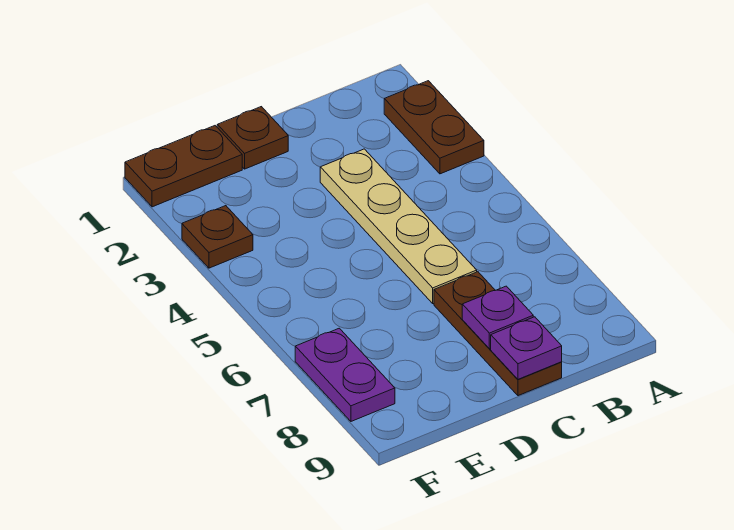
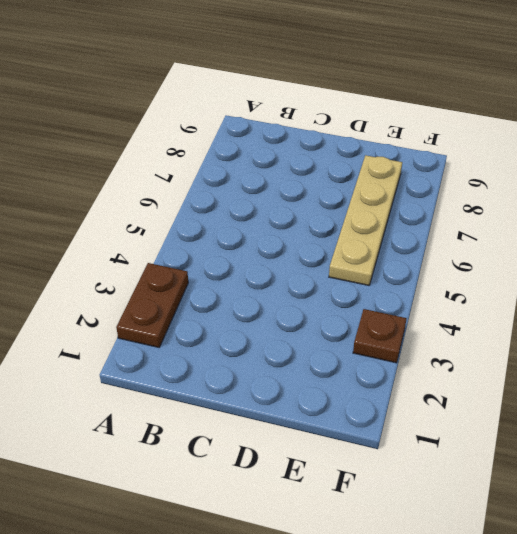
tan plate E5:E8 level 1 -> tan plate C3:C6 level 1
none -> brown plate C7:C9 level 1
none -> brown plate D1 level 1

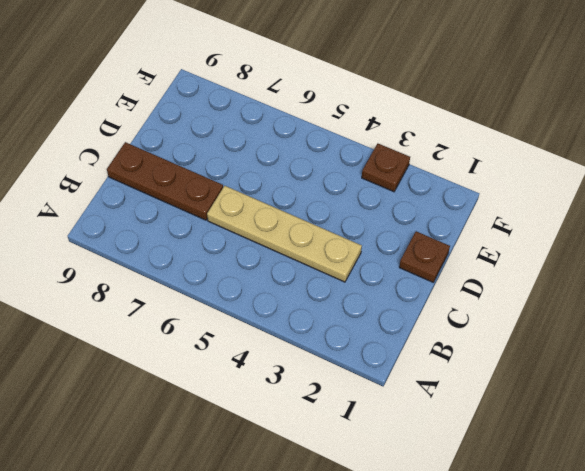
none -> brown plate A2:A3 level 1
none -> brown plate E1:F1 level 1

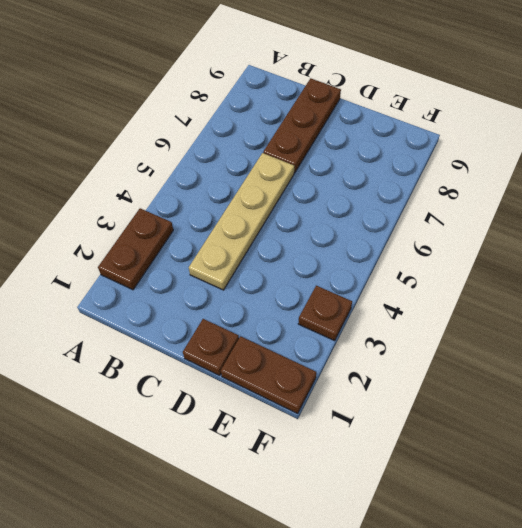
none -> purple plate F7:F8 level 1
none -> purple plate C8 level 2

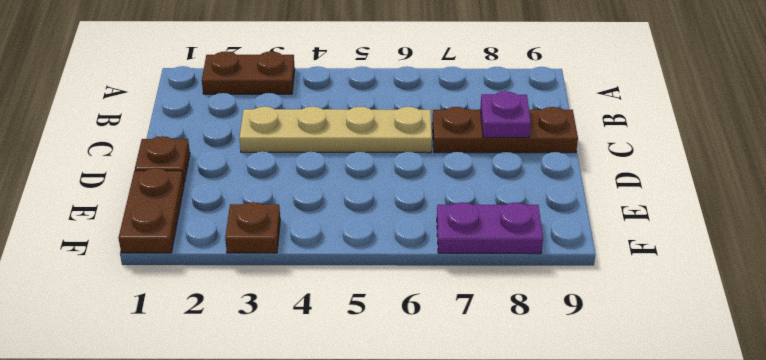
none -> purple plate C9 level 2

